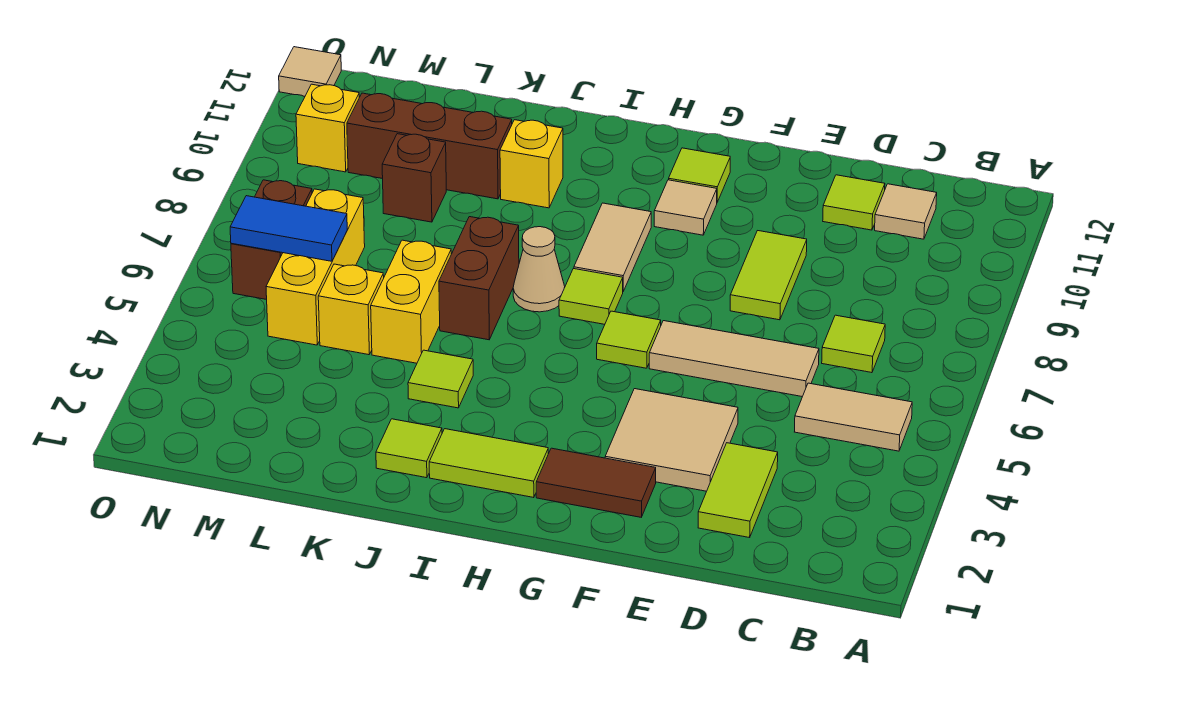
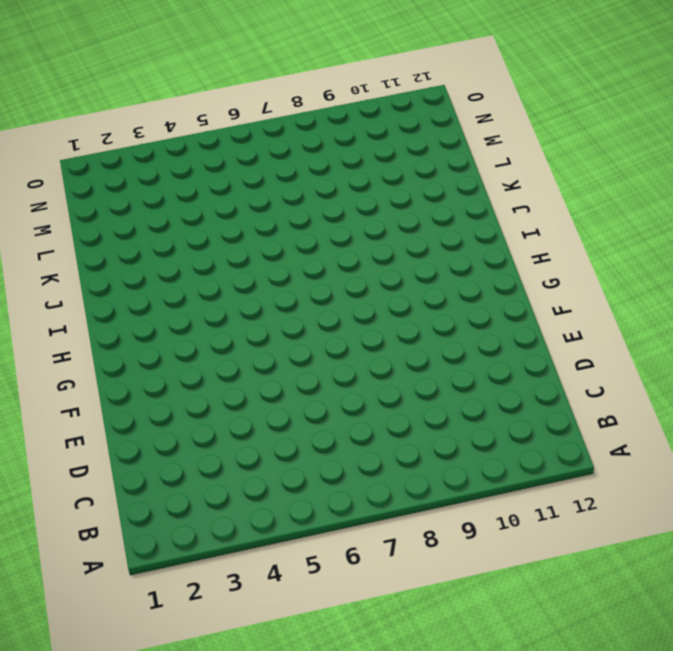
none -> tan tile B5:C5 level 1
none -> lime tile C7 level 1
none -> tan tile C11 level 1

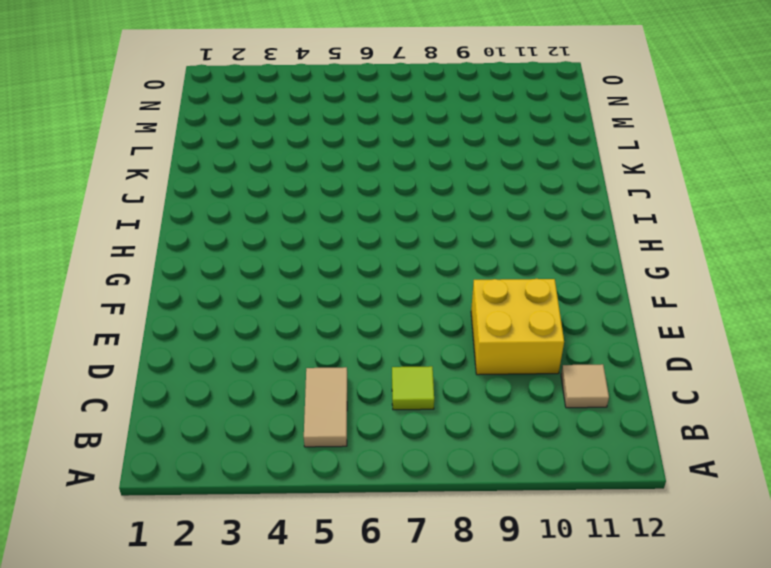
yellow brick D9:E10 level 1 -> lime tile E8:E9 level 1
none -> lime tile D2:D3 level 1
none -> tan tile D6:F6 level 1
none -> lime tile D11 level 1

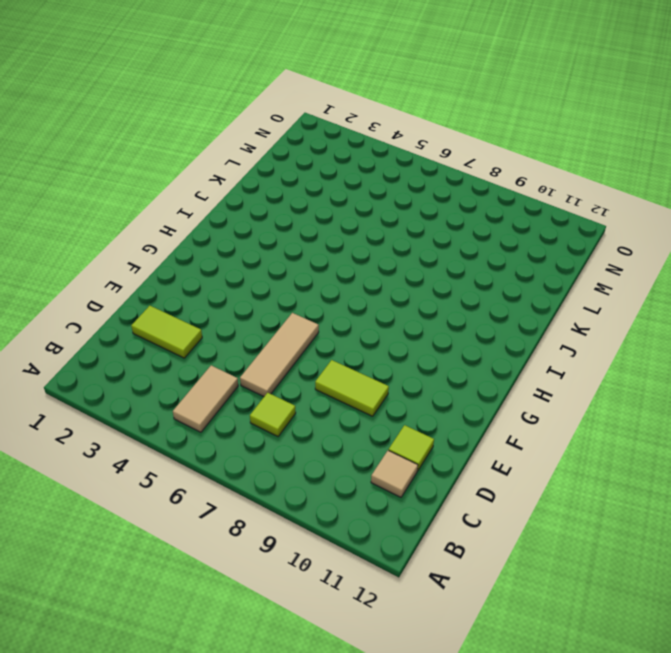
none -> tan tile E3:F4 level 1
none -> brown tile F2:G2 level 1
none -> lime tile G6 level 1

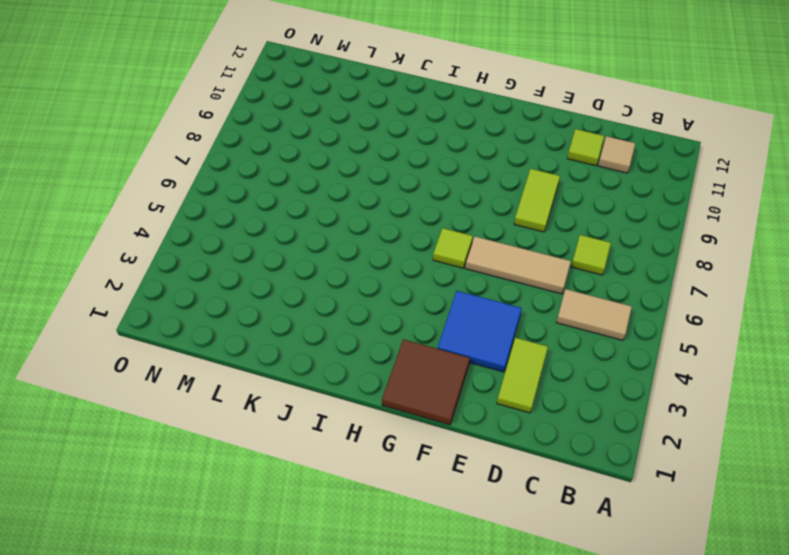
blue tile E3:F4 level 1 -> tan tile E3:F4 level 1
brown tile F1:G2 level 1 -> brown tile F2:G2 level 1
none -> tan tile G10 level 1
none -> lime tile G11 level 1
none -> lime tile H2:I2 level 1

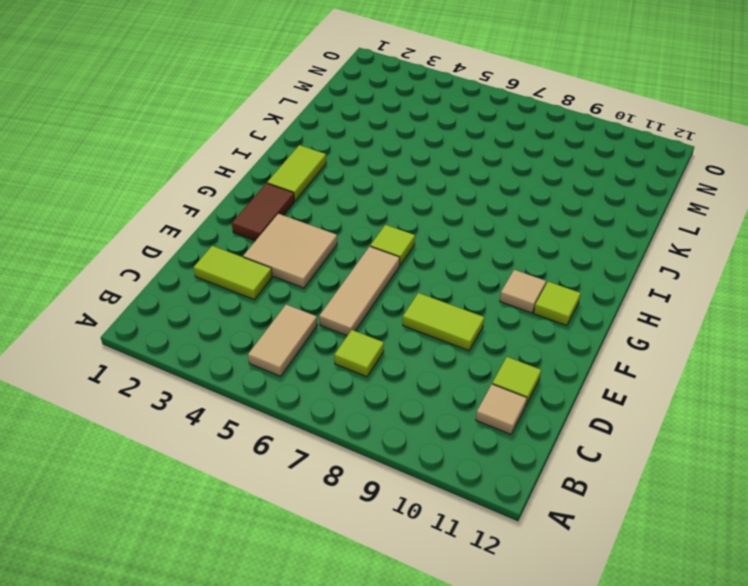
none -> lime tile H7 level 1
none -> tan tile H8:H9 level 1
none -> tan cone I7 level 1

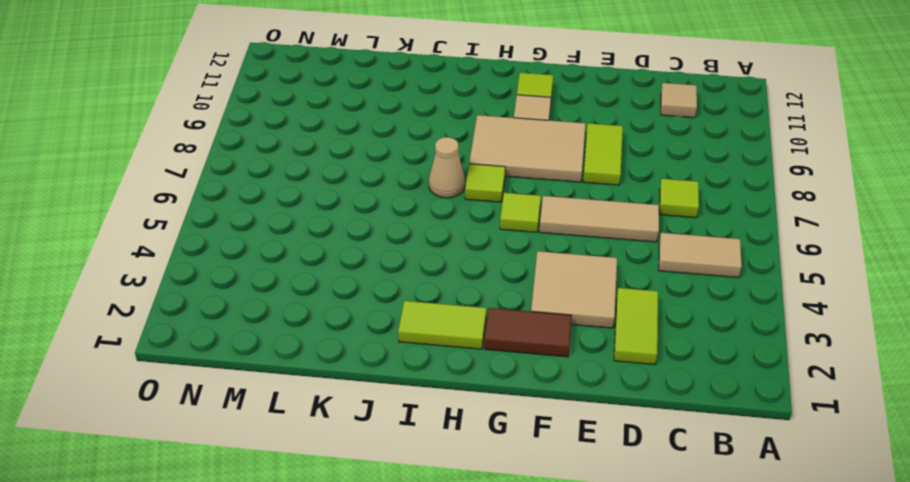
tan tile F8:H9 level 1 -> tan tile H8:H9 level 1
none -> lime tile D11 level 1
none -> lime tile J2 level 1
none -> lime tile J4 level 1

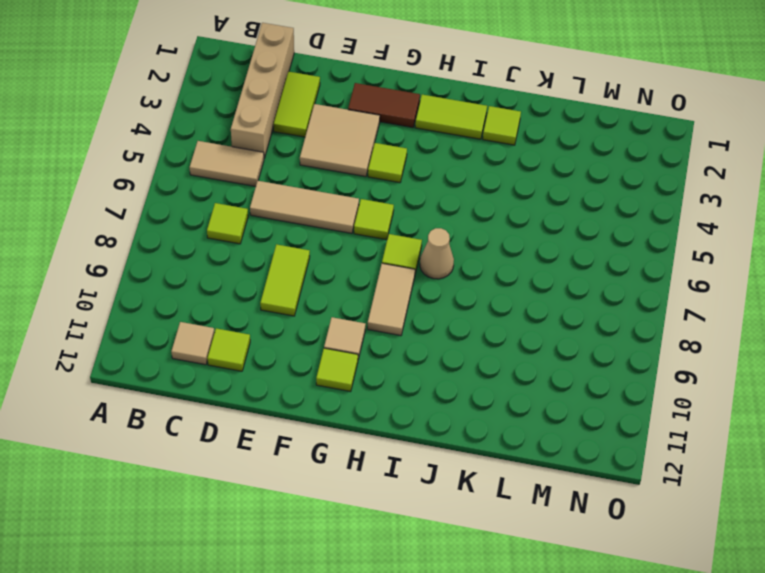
tan brick C1:C4 level 1 -> none
lime tile G4 level 1 -> lime tile J4 level 1
none -> brown brick J6:J7 level 1
none -> yellow brick J10 level 1
none -> yellow brick K5:K6 level 1

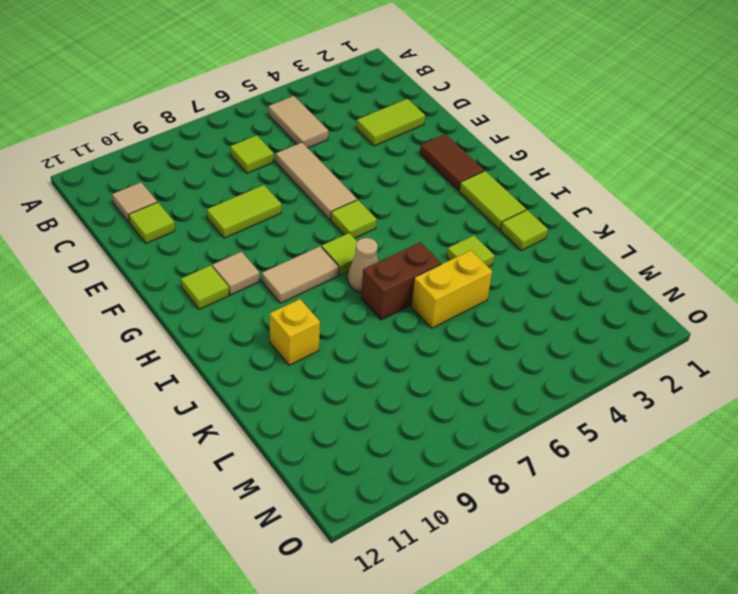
none -> tan tile E3:F4 level 1
none -> brown brick K10:M10 level 1
none -> yellow brick L5 level 1

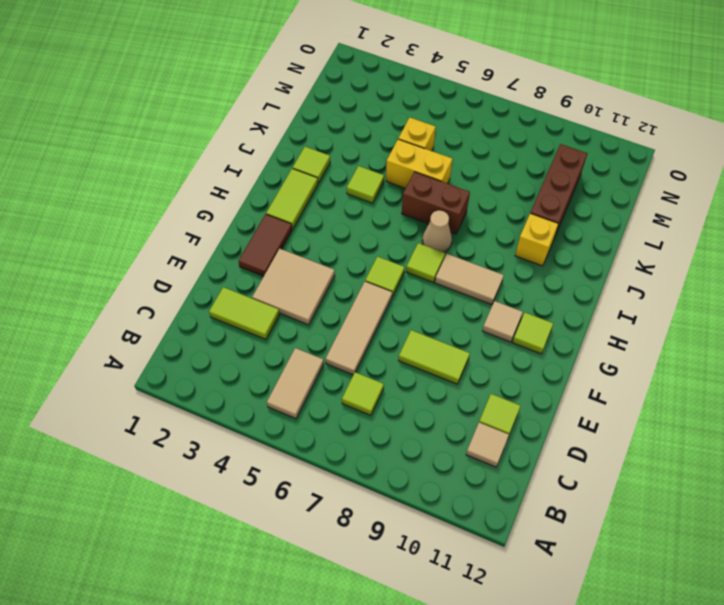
none -> brown brick L9 level 1
none -> yellow brick M5:M7 level 1
none -> brown brick N6:N7 level 1

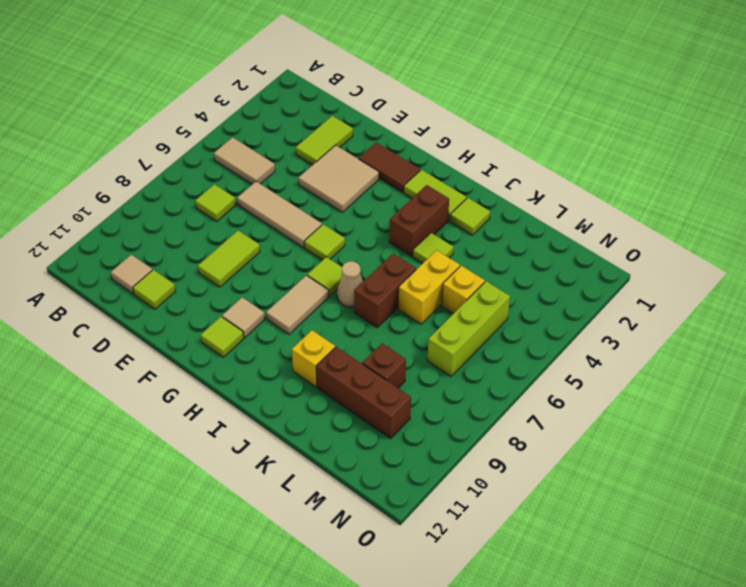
brown brick I3:I4 level 1 -> brown brick N6:N7 level 1
lime brick M5:M7 level 1 -> yellow brick M5:M7 level 1
none -> yellow brick N10 level 1
none -> tan tile O12 level 1
none -> blue tile M6:N6 level 2

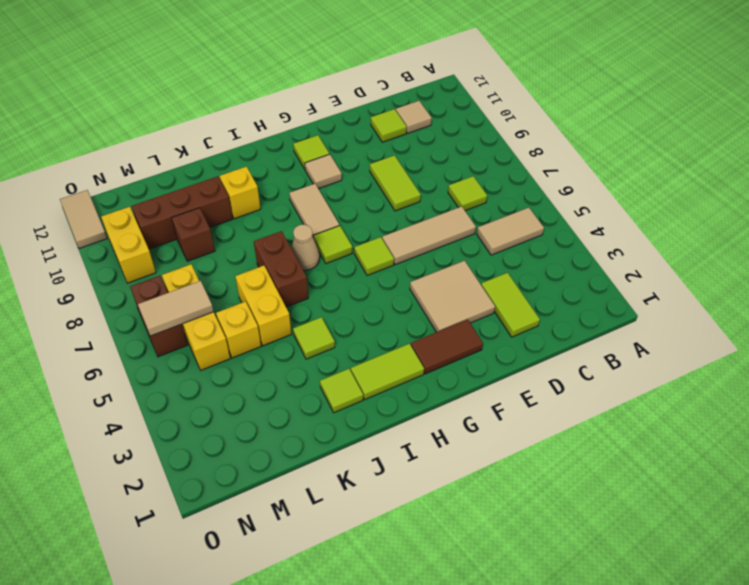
tan tile M6:N6 level 2 -> blue tile M6:N6 level 2
yellow brick N9:N10 level 1 -> yellow brick N10 level 1
tan tile O11:O12 level 1 -> tan tile O12 level 1

